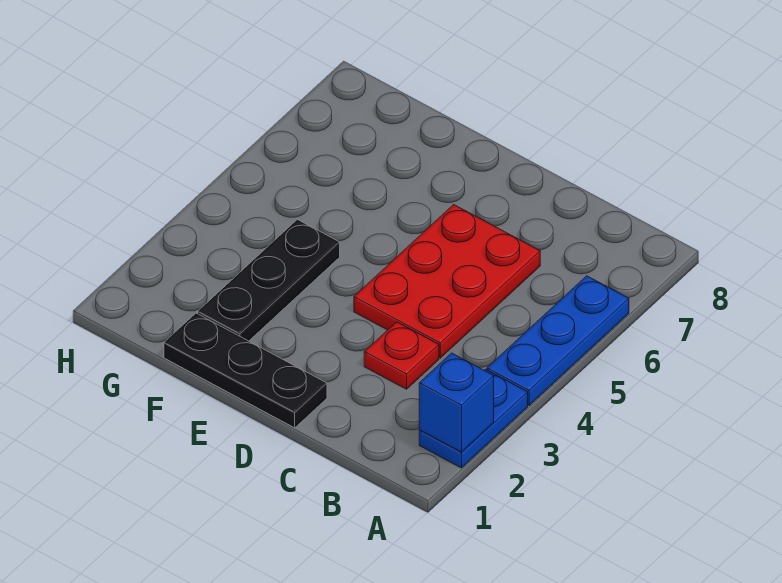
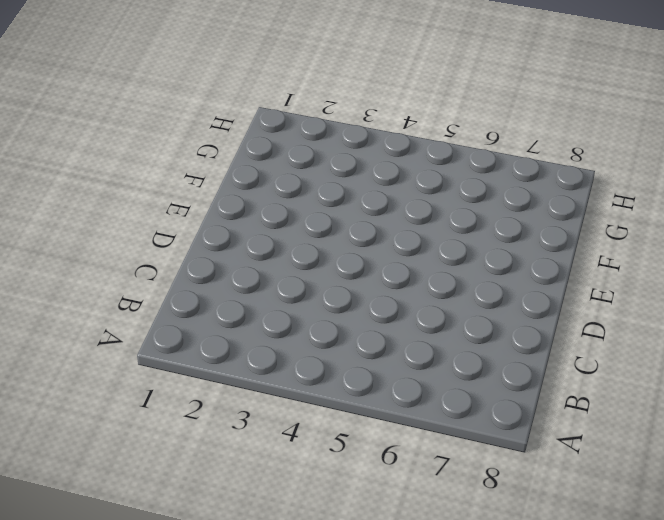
none -> blue plate A2:A3 level 1
none -> blue plate A4:A6 level 1

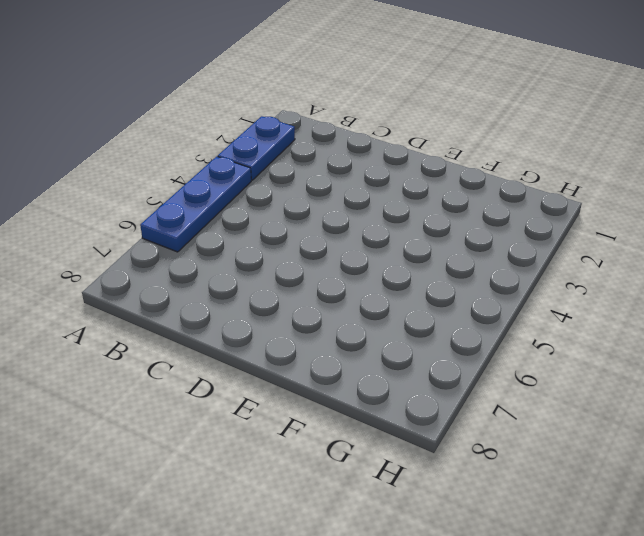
none -> red plate C3 level 1
none -> red plate C4:D6 level 1

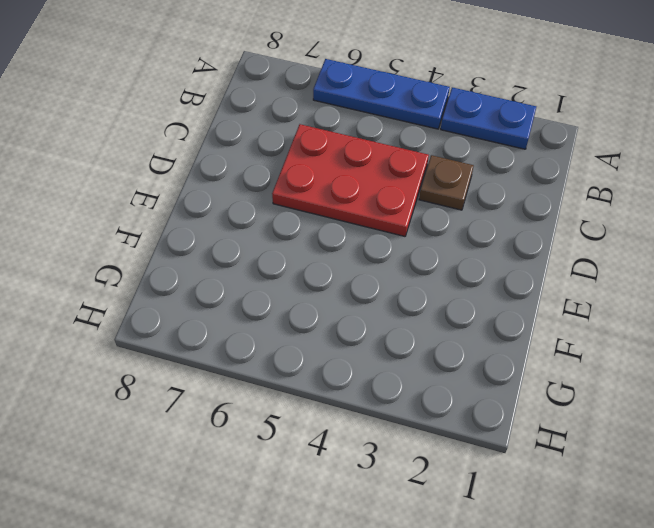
brown plate C3 level 1 -> red plate C3 level 1
none -> black plate D1:F1 level 1
none -> black plate F2:F4 level 1

